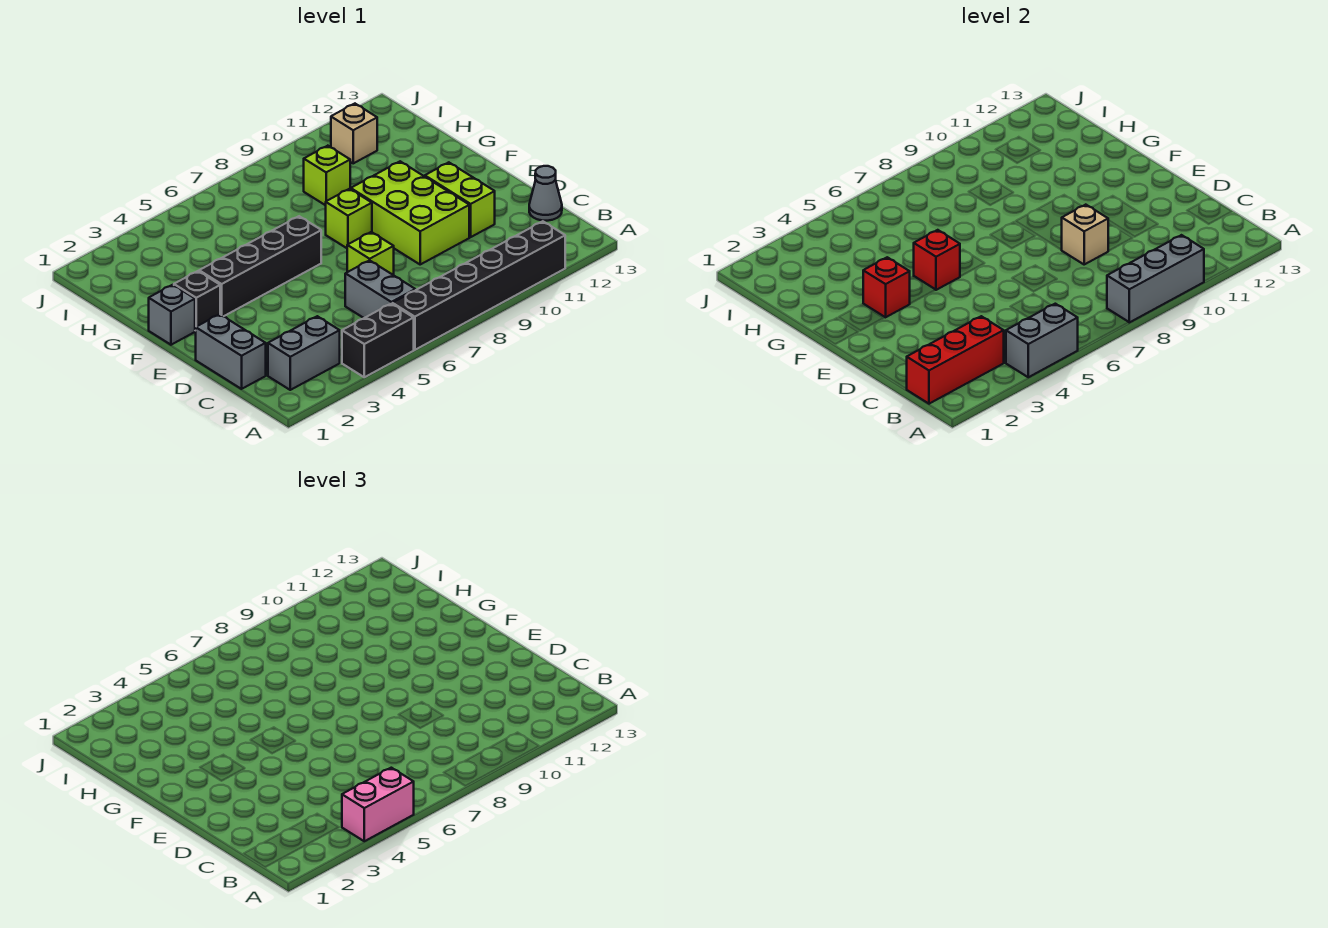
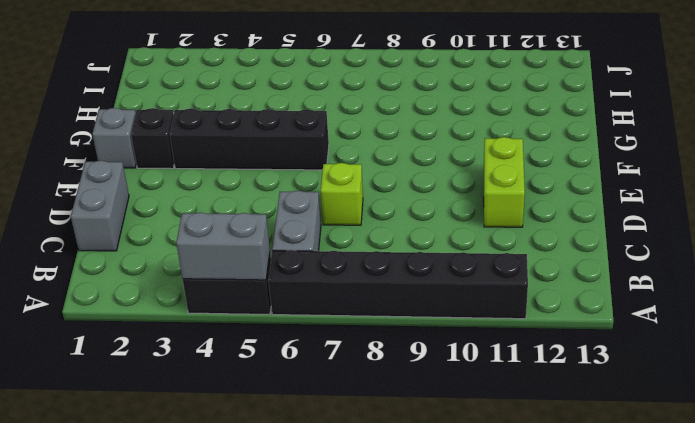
none -> grey brick B2:B3 level 1
none -> grey cone C13 level 1
none -> lime brick D9:F10 level 1

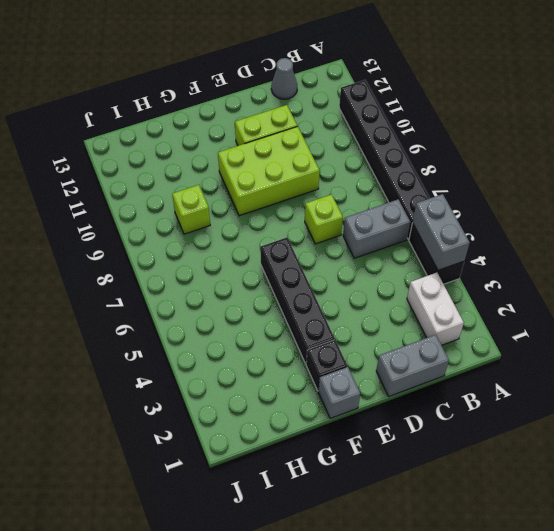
white brick B2:B3 level 1 -> grey brick B2:B3 level 1
none -> lime brick F8 level 1
none -> tan brick I11 level 1
none -> grey brick A8:A10 level 2

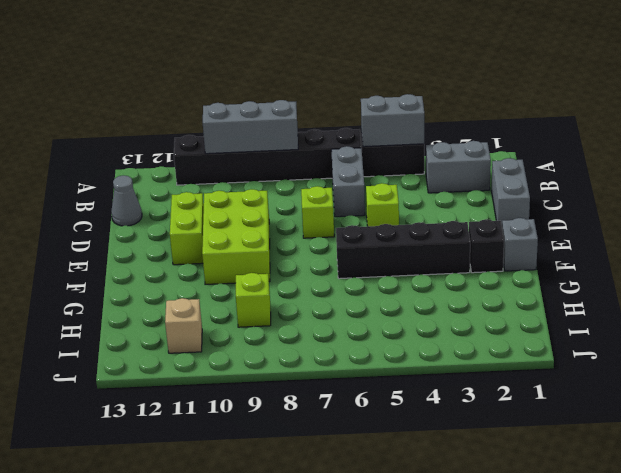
lime brick D5 level 1 -> lime brick F8 level 1
none -> red brick B1:B3 level 2
none -> tan brick D9 level 2
none -> red brick F3 level 2

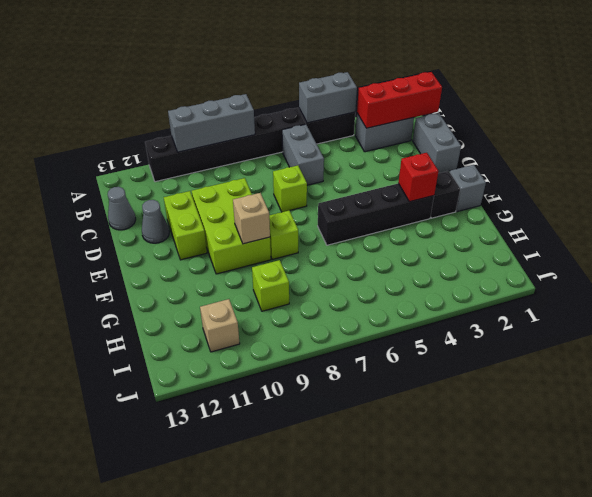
grey cone D12 level 1 -> none
tan brick F9 level 2 -> tan brick D9 level 2
none -> red brick F5 level 2
none -> pink brick A4:A5 level 3

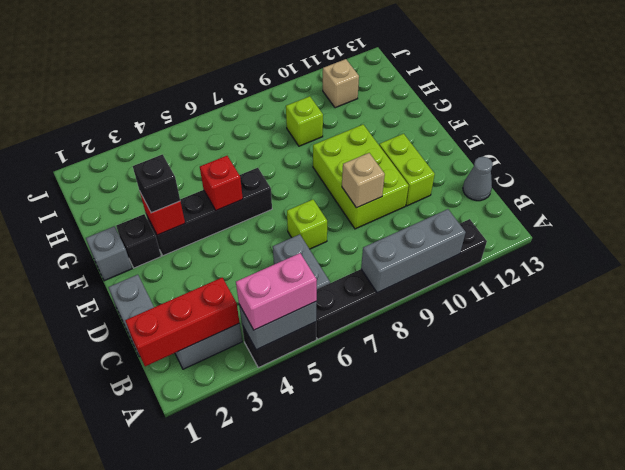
black brick F3 level 3 -> none
none -> lime brick F8 level 1

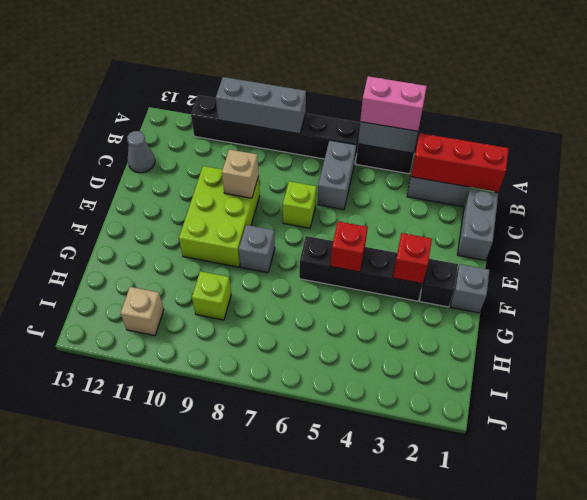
grey brick F8 level 1 -> lime brick F8 level 1
none -> lime brick D11:E11 level 1

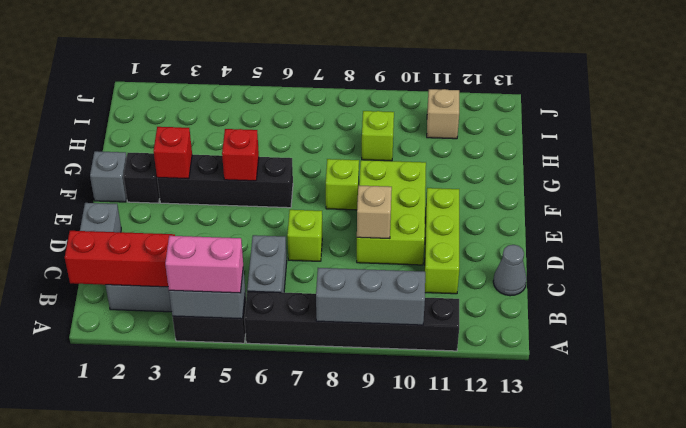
lime brick C11:E11 level 1 -> lime brick D11:E11 level 1

